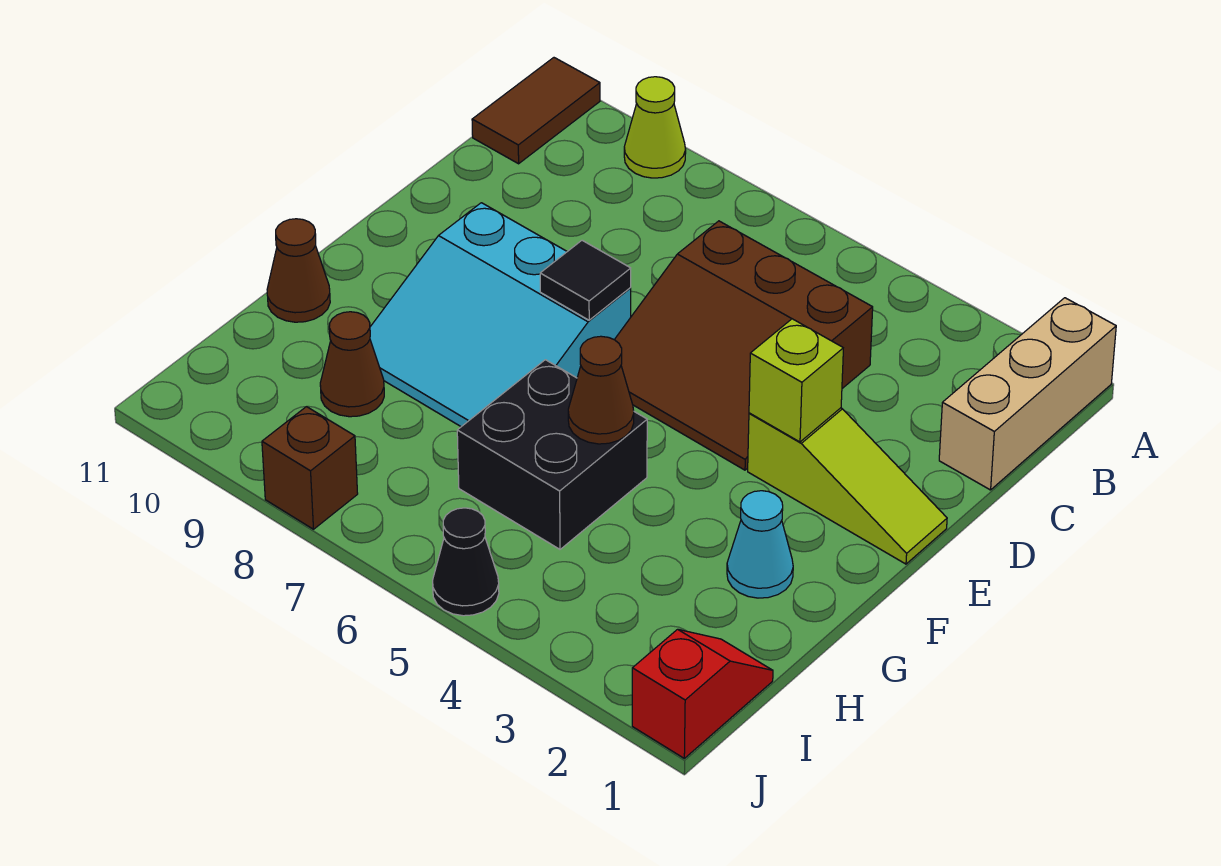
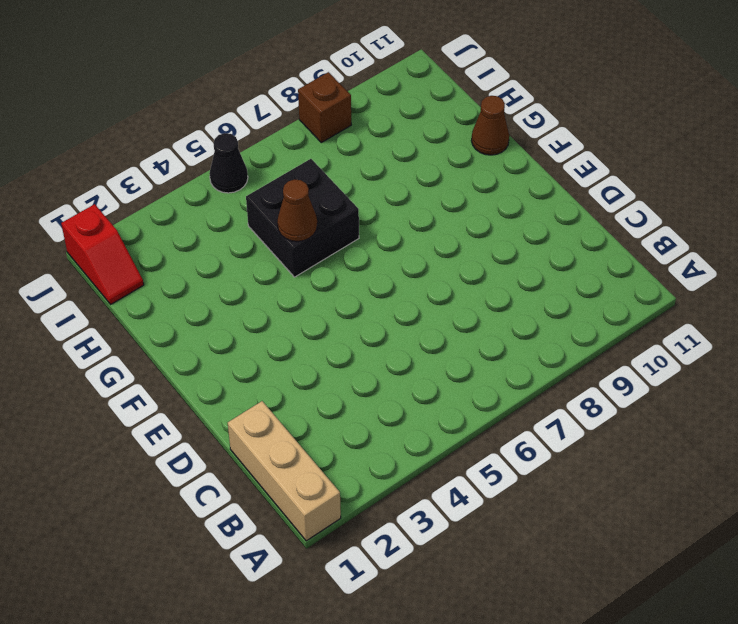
none -> lime cone A9 level 1
none -> brown tile A11:B11 level 1
none -> brown slope C4:E6 level 1 top C

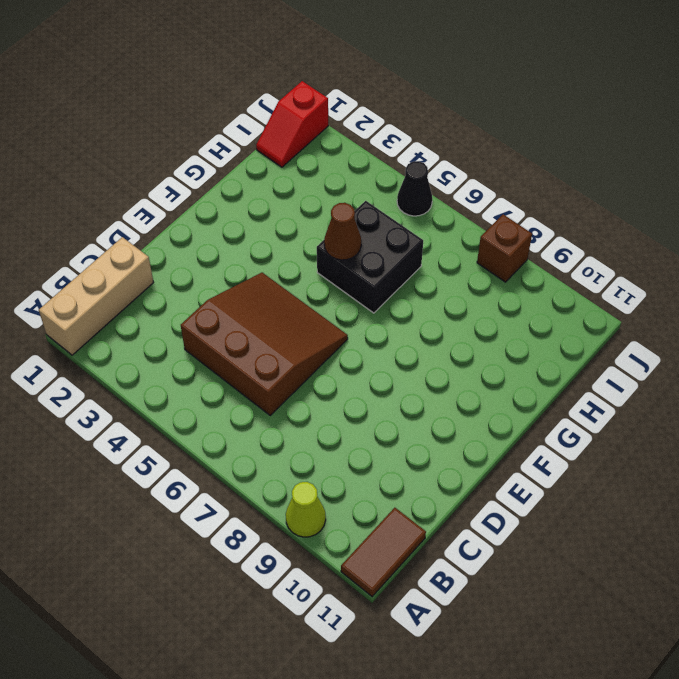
none -> lime slope E1:E3 level 1 top 3
none -> cyan slope E7:G9 level 1 top E
none -> cyan cone G2 level 1

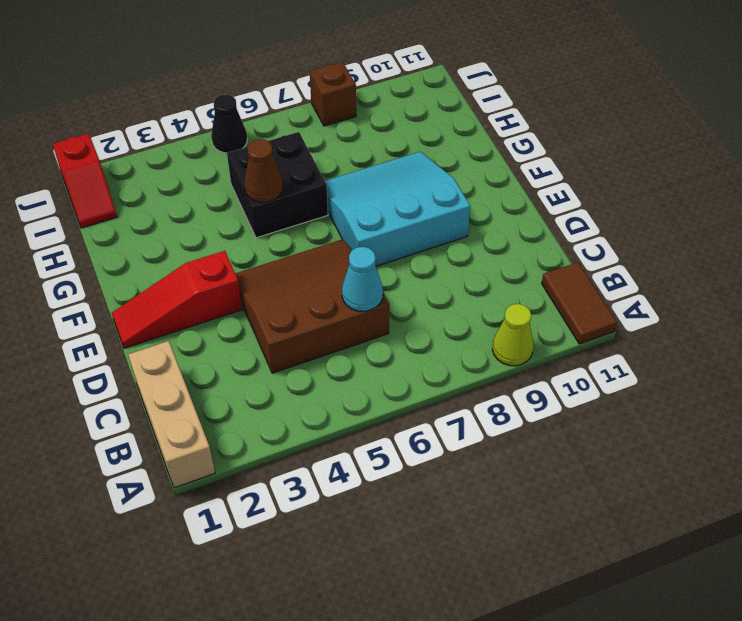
cyan cone C6 level 2 -> cyan cone G2 level 1
red slope E1:E3 level 1 top 3 -> lime slope E1:E3 level 1 top 3
none -> brown cone G11 level 1
none -> brown cone H9 level 1
none -> lime brick E3 level 2

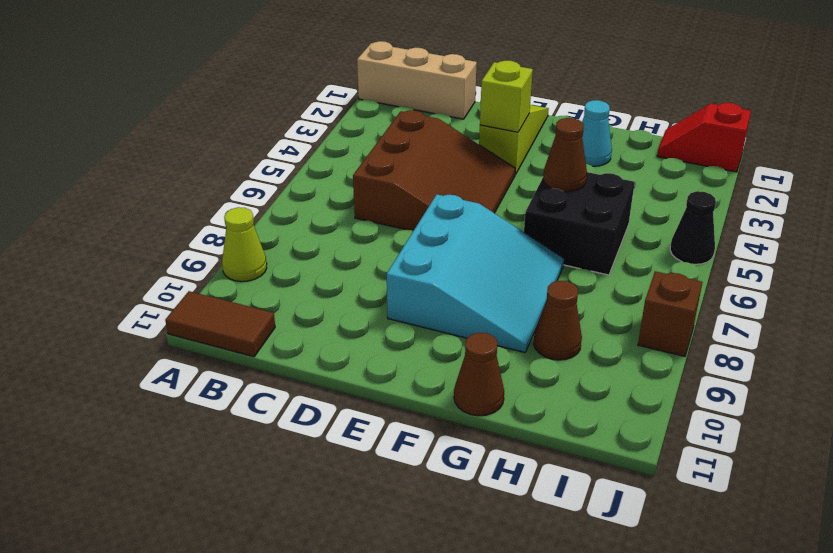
none -> black tile E7 level 2

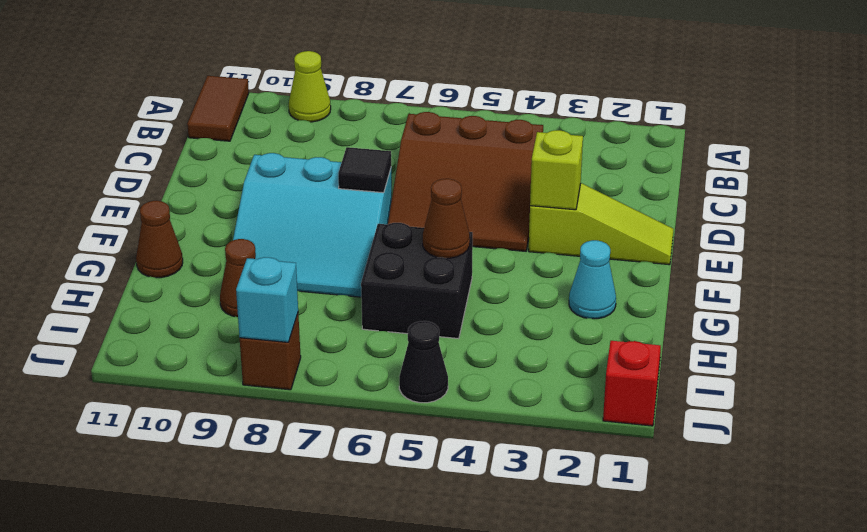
cyan brick J8 level 2 -> none
none -> tan brick A1:C1 level 1

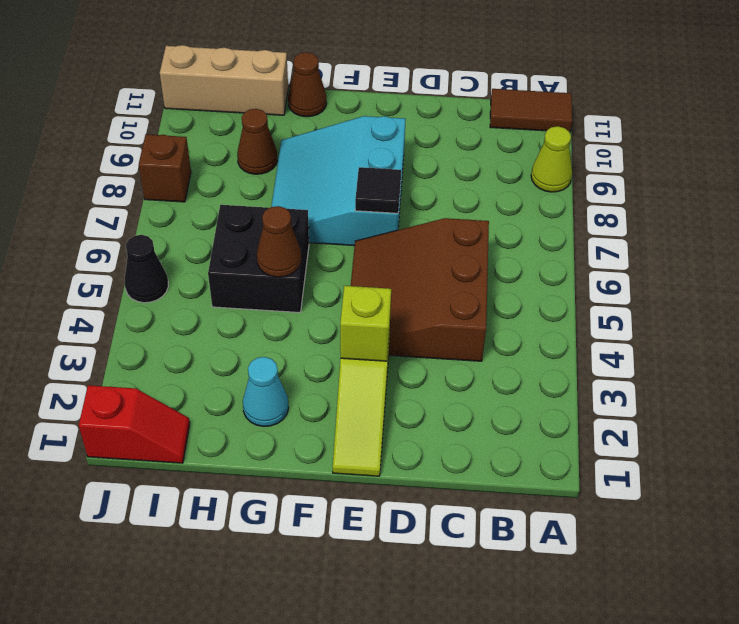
tan brick H11:J11 level 1 -> tan brick A1:C1 level 1

